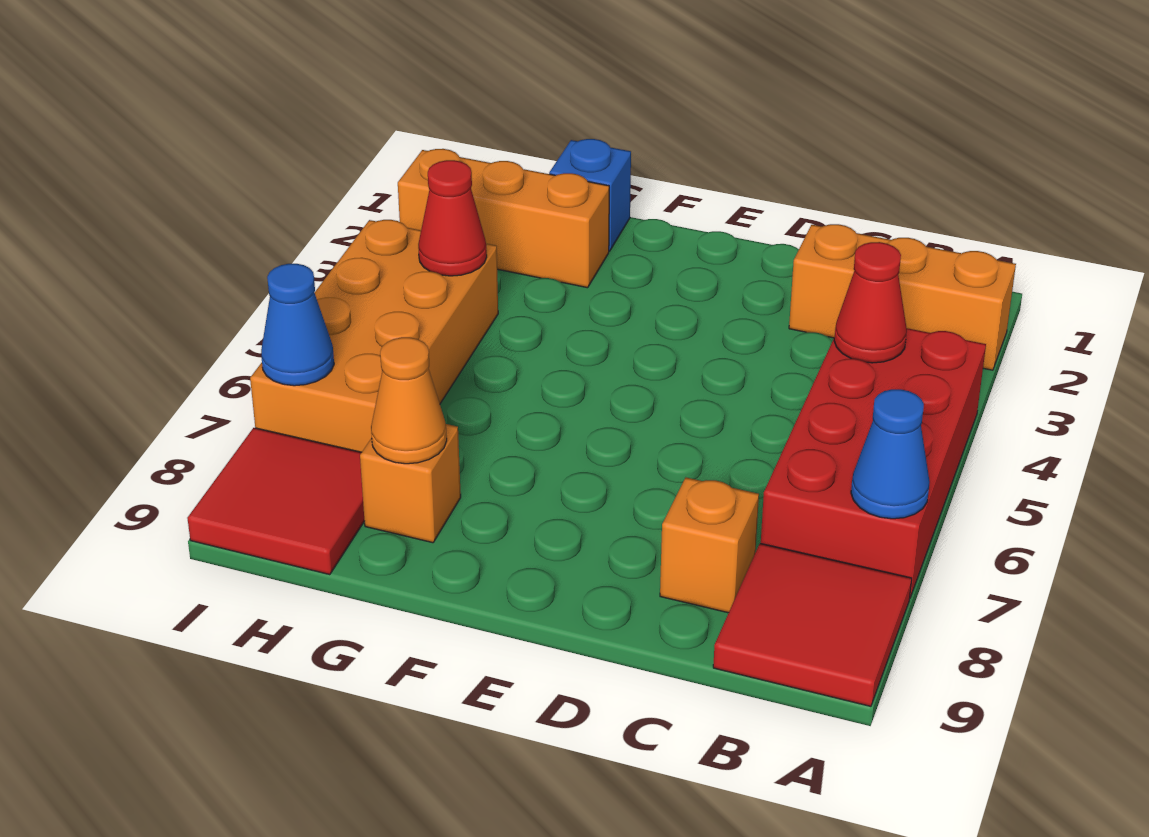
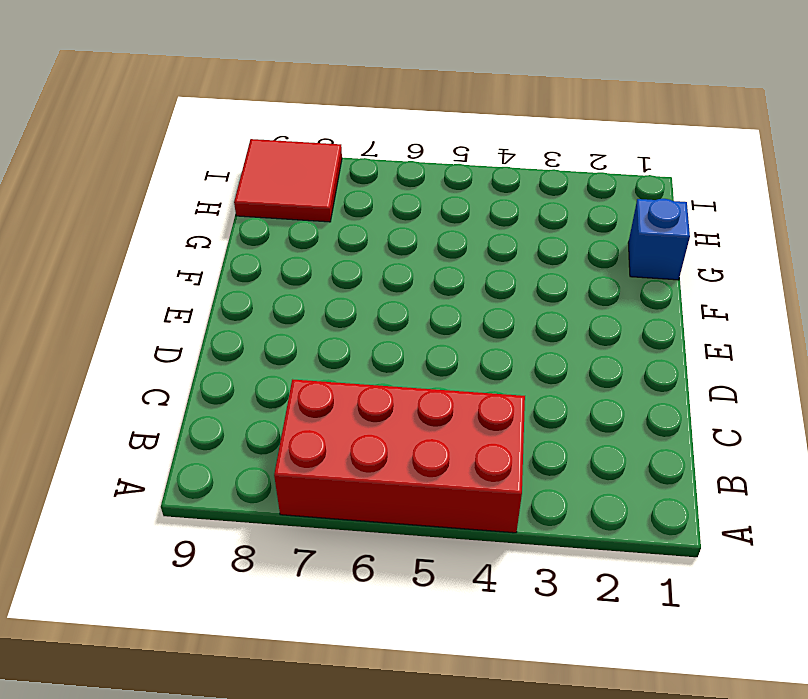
none -> orange brick A2:C2 level 1
none -> red tile A8:B9 level 1
none -> orange brick C8 level 1

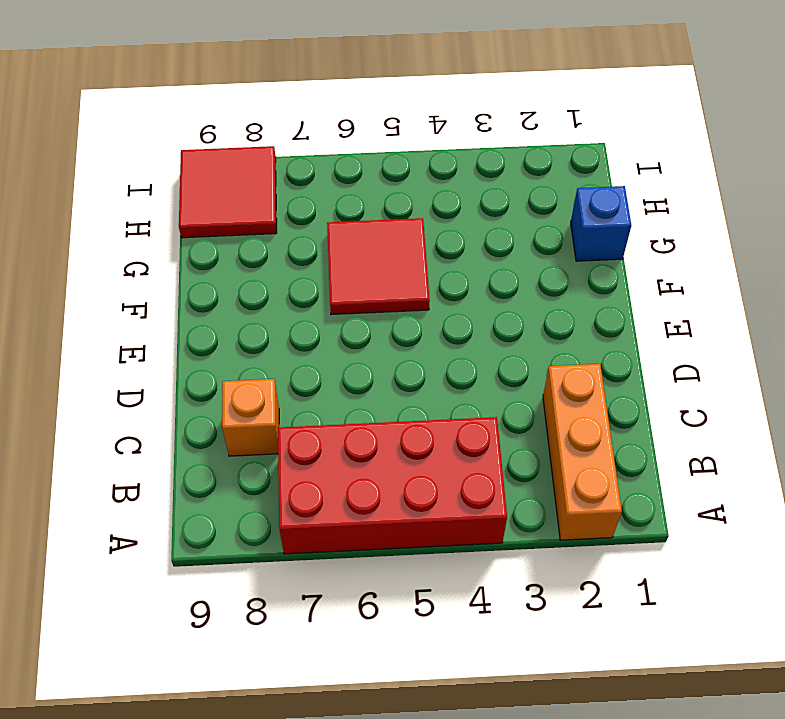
red tile F5:G6 level 1 -> red tile A8:B9 level 1
none -> orange brick G2:I2 level 1
none -> orange brick G8 level 1
none -> orange brick H4:I7 level 1

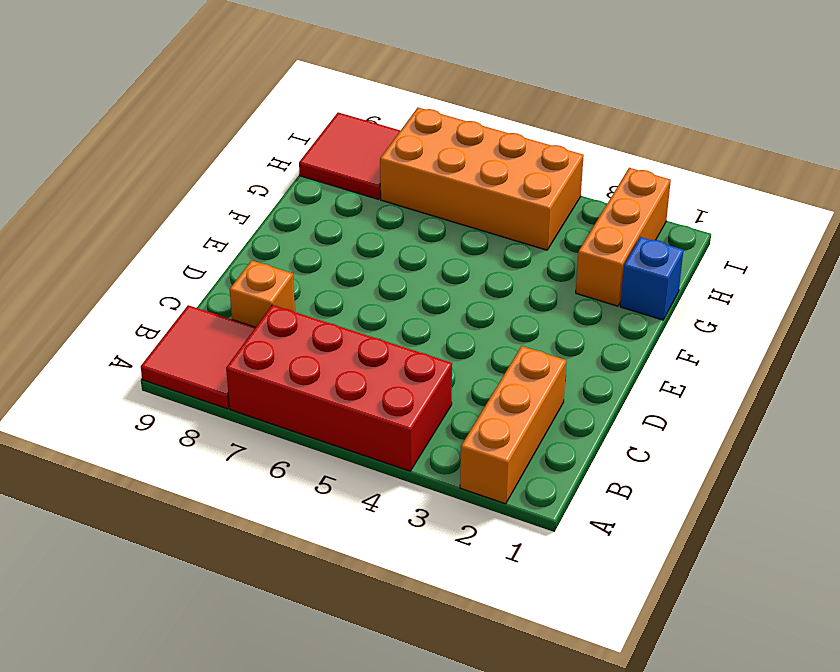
none -> orange brick G8 level 1
none -> blue cone A7 level 2
none -> red cone B4 level 2

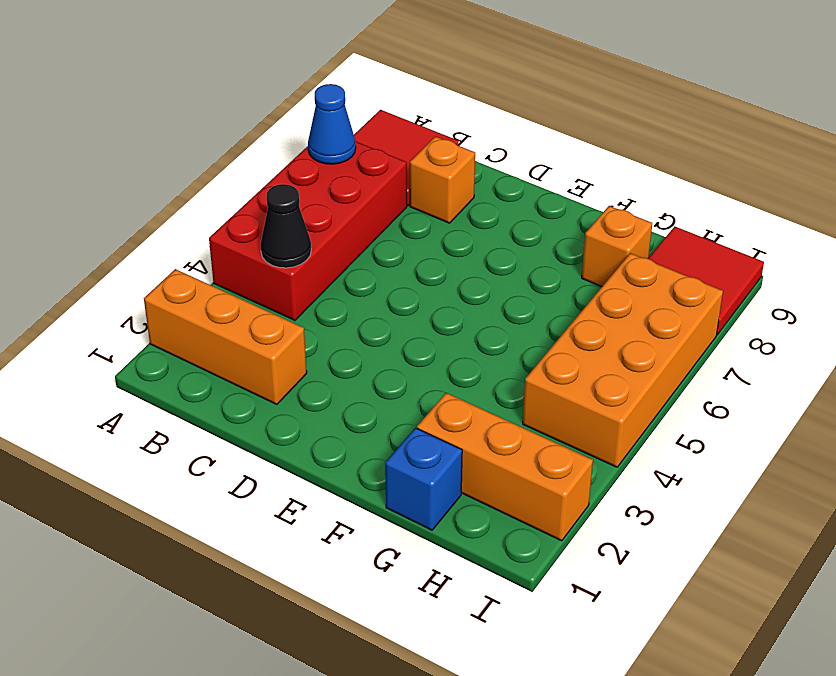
black cone B4 level 2 -> red cone B4 level 2
none -> orange cone G8 level 2
none -> red cone H4 level 2
none -> blue cone I7 level 2

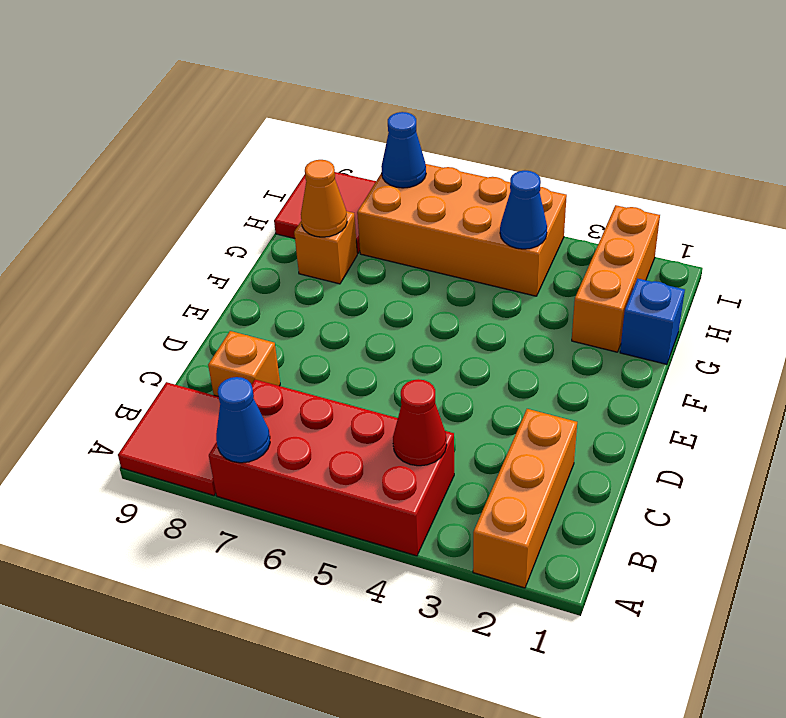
blue cone H4 level 2 -> red cone H4 level 2

